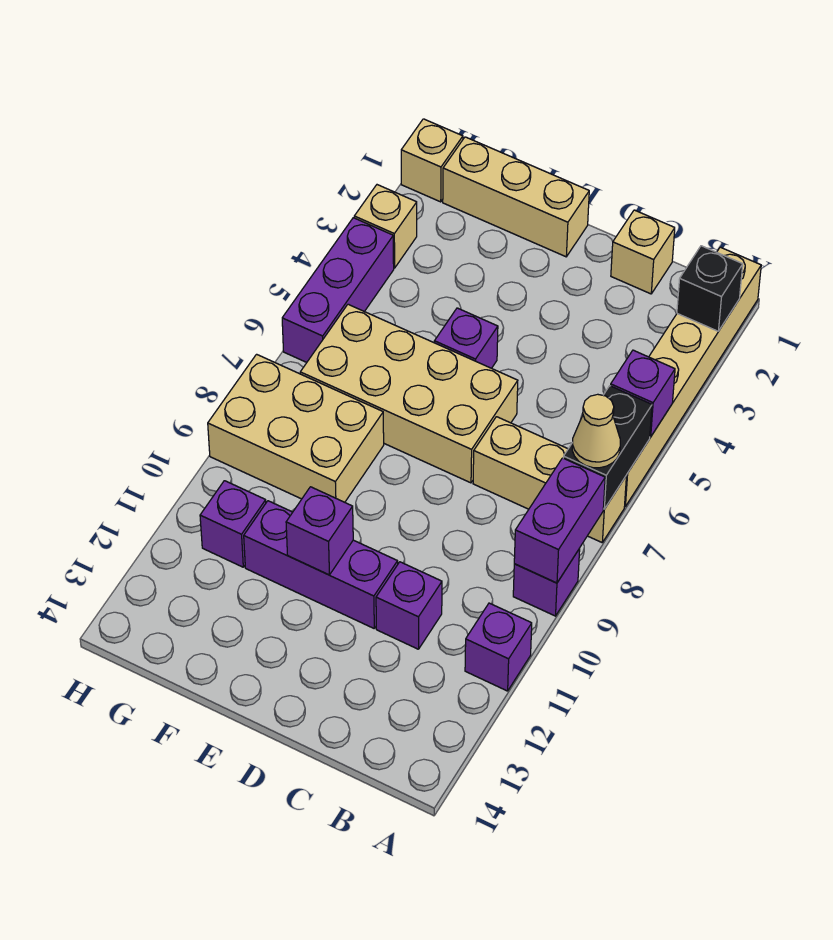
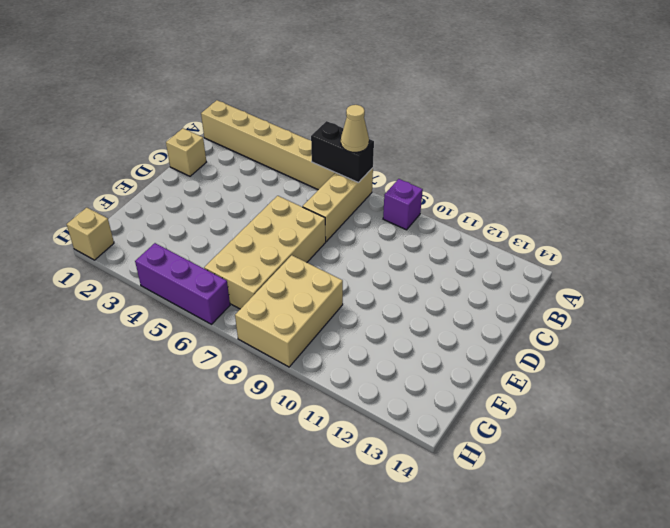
none -> purple brick A11 level 1
none -> purple brick C11 level 1
none -> purple brick D11:F11 level 1

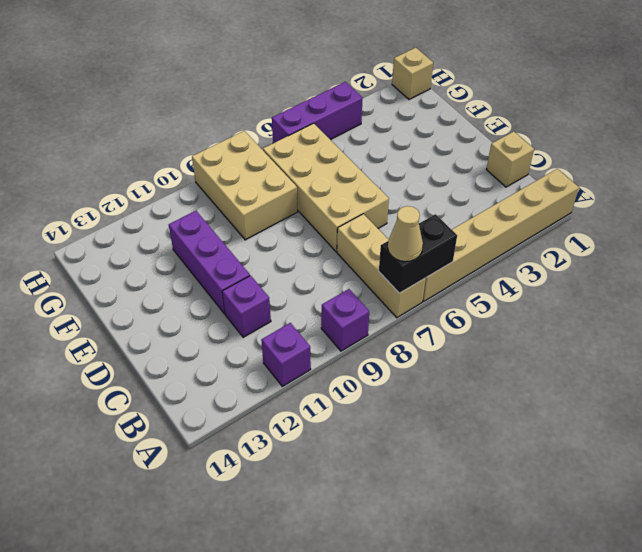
none -> tan brick E1:G1 level 1
none -> purple brick E5 level 1
none -> purple brick G11 level 1

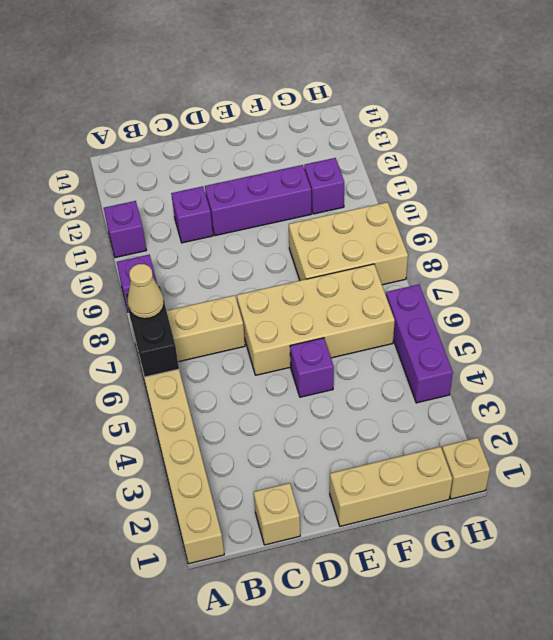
none -> tan brick H3 level 1
none -> black brick A2 level 2
none -> purple brick A5 level 2

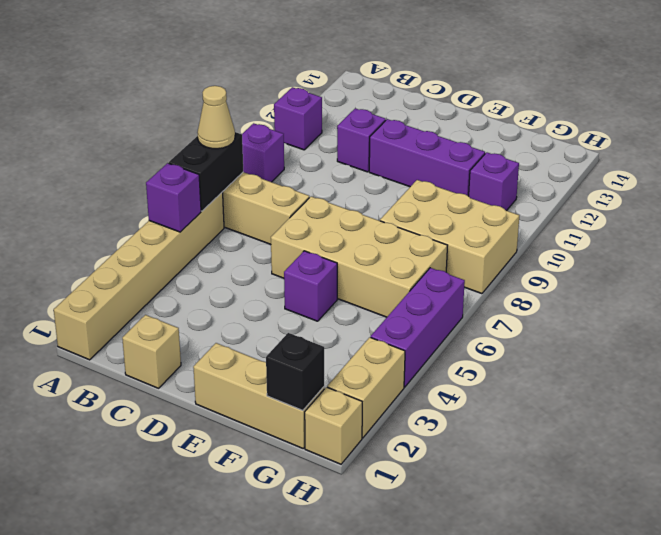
black brick G1 level 2 -> black brick A2 level 2
tan brick H2:H3 level 1 -> tan brick H3 level 1
none -> purple brick A8:A9 level 2
none -> purple brick E11 level 2

